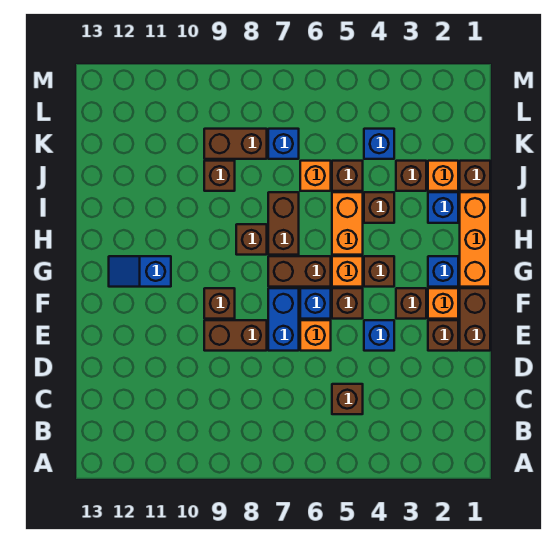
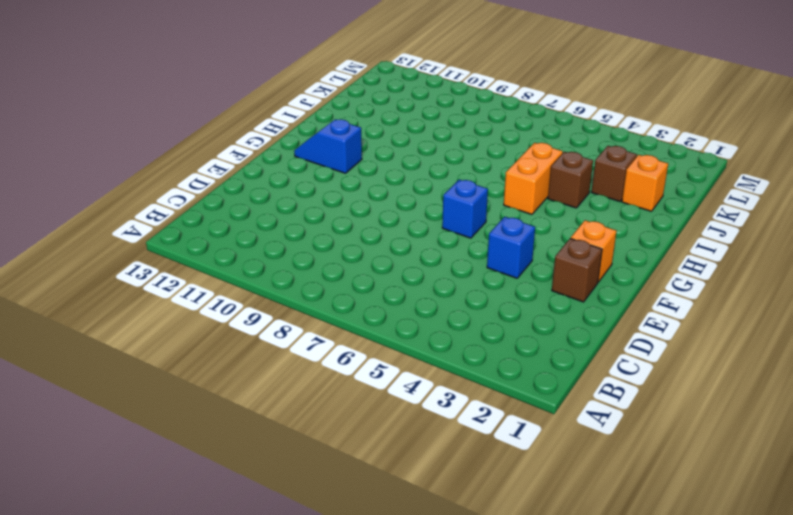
none -> brown brick C5 level 1
none -> brown brick E1:F1 level 1
none -> orange brick E6 level 1
none -> blue brick E7:F7 level 1

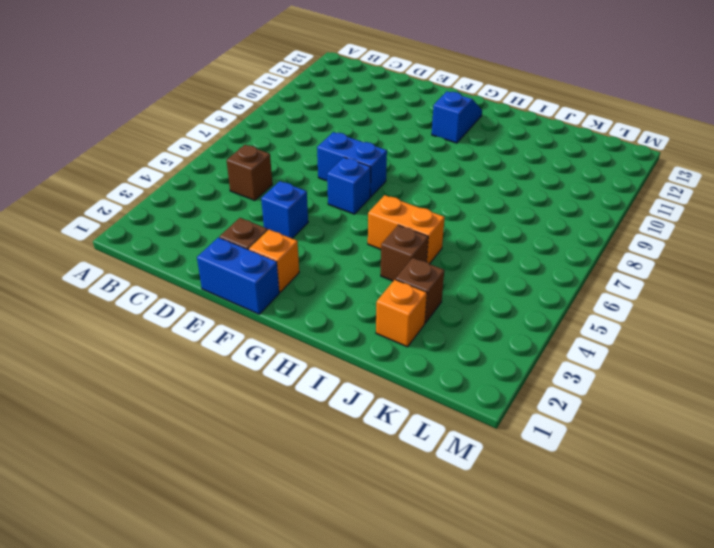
blue brick E1:F1 level 1 -> brown brick E1:F1 level 1
none -> orange brick E6 level 1
none -> brown brick E8:E9 level 1
none -> brown brick F3 level 1
none -> brown brick F5 level 1

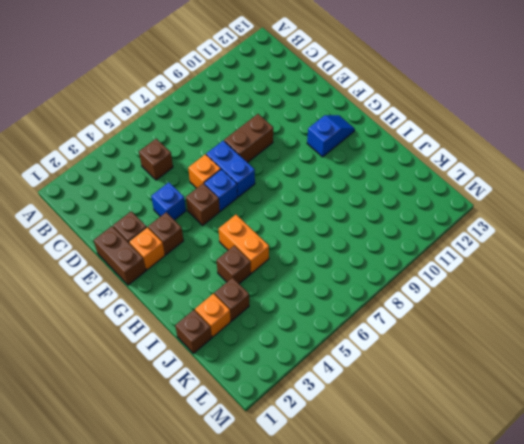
none -> brown brick F9 level 1
none -> orange brick G1:I1 level 1
none -> blue brick G2 level 1
none -> brown brick G4 level 1

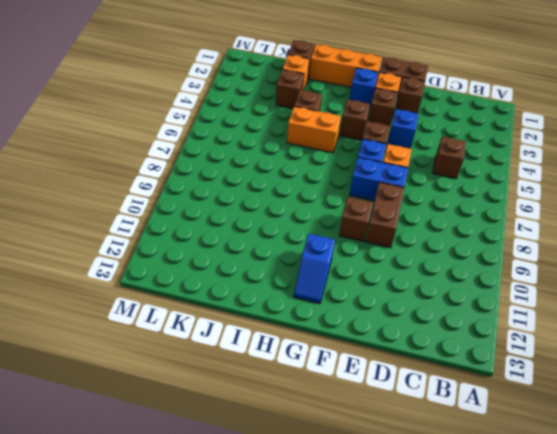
none -> orange brick G5 level 1
none -> brown brick G6:G7 level 1
none -> brown brick H7:I7 level 1
none -> brown brick H8 level 1

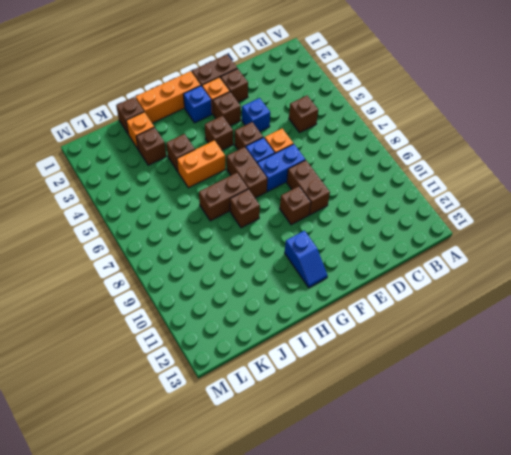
none -> orange brick G5 level 1
none -> blue brick I2 level 1
none -> brown brick J5 level 1
none -> orange brick J6 level 1

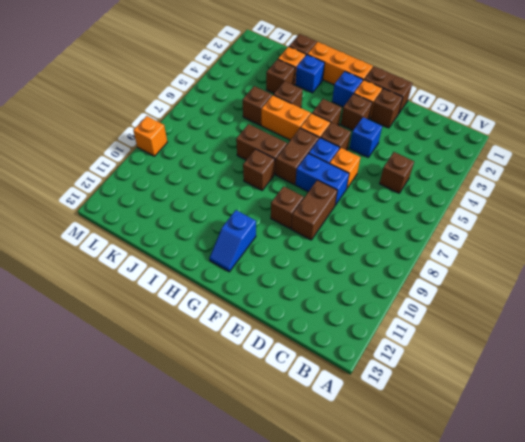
orange brick M9 level 1 -> orange brick J6 level 1
none -> brown brick J9 level 1
none -> blue brick K4 level 1
none -> blue brick K7 level 1
none -> brown brick K8:K9 level 1

